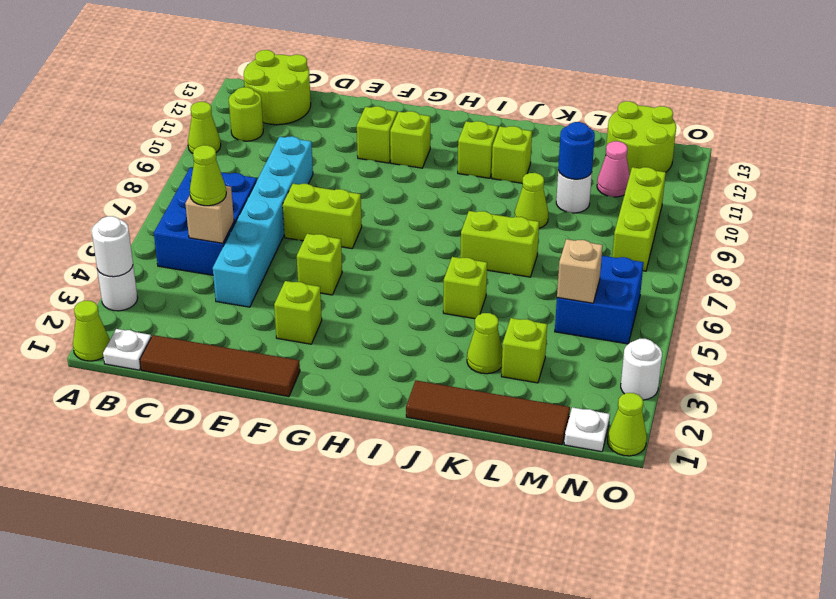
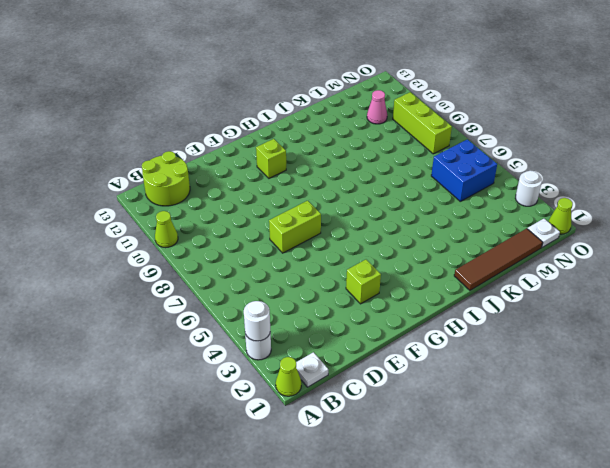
none -> blue brick B5:C7 level 1
none -> lime round brick B11 level 1
none -> brown tile C1:F1 level 1
none -> cyan brick D4:D9 level 1

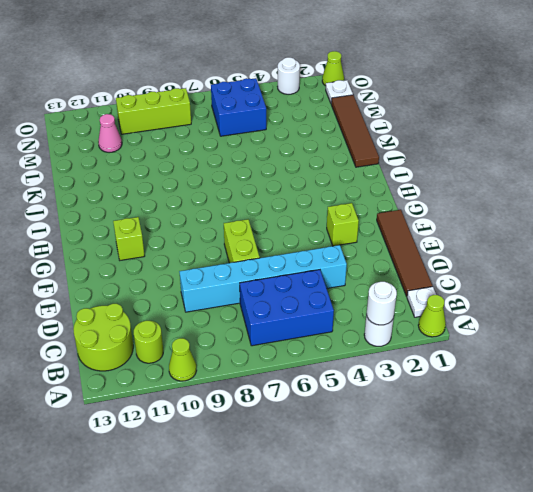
none -> lime brick F5 level 1
none -> lime brick F11 level 1
none -> lime brick I11 level 1
none -> lime brick J5 level 1

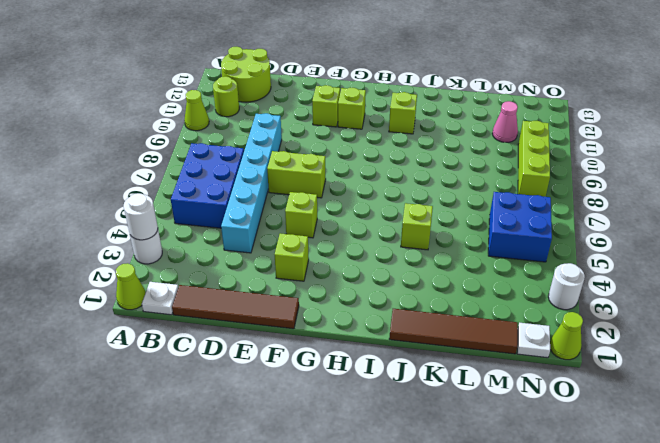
none -> lime brick J7:K7 level 1
none -> lime brick J11 level 1
none -> lime cone K3 level 1
none -> lime cone K9 level 1

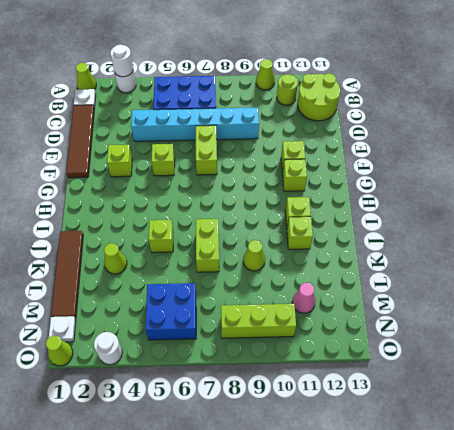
none -> lime brick L3 level 1
none -> white round brick L10 level 1
none -> lime round brick M12:N13 level 1
none -> tan brick C5 level 2

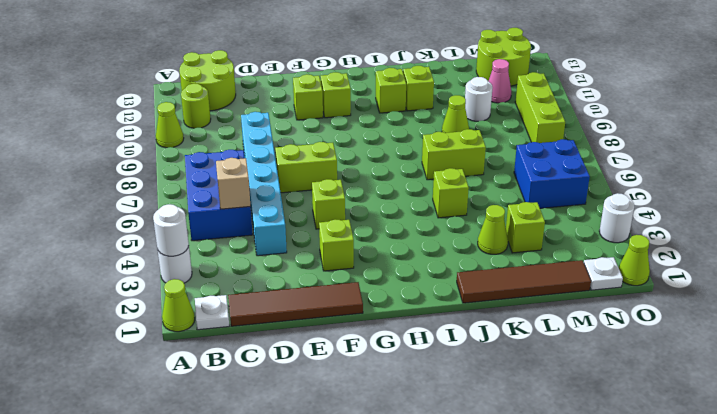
none -> blue round brick L10 level 2
none -> tan brick M5 level 2
none -> lime cone C5 level 3

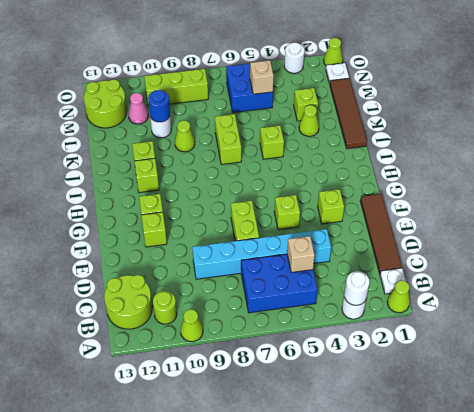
none -> lime cone C5 level 3

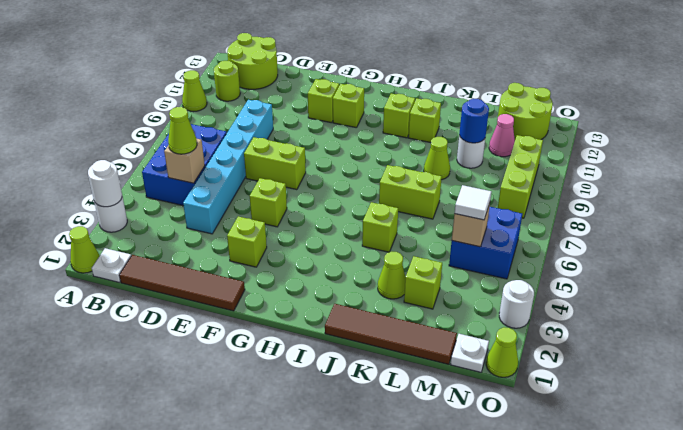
white tile M5 level 3 -> none

